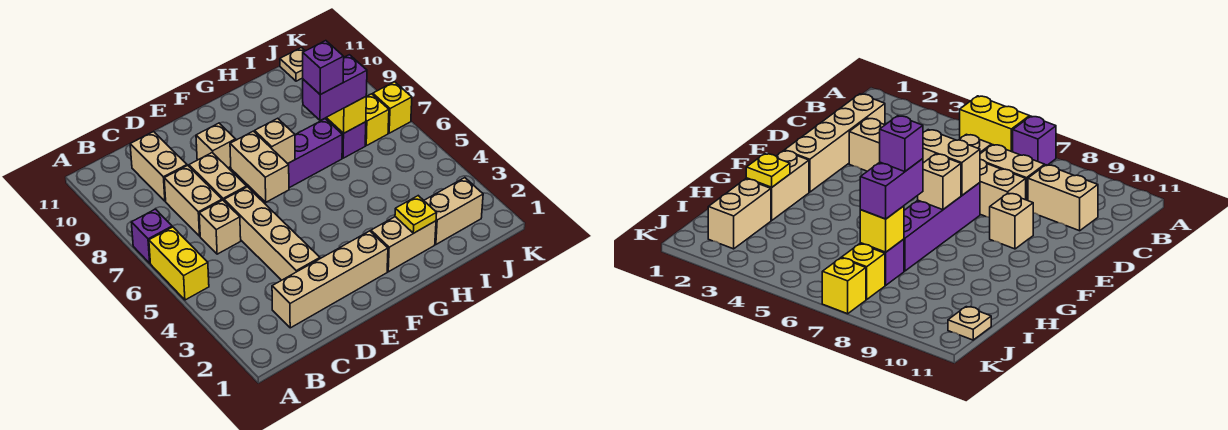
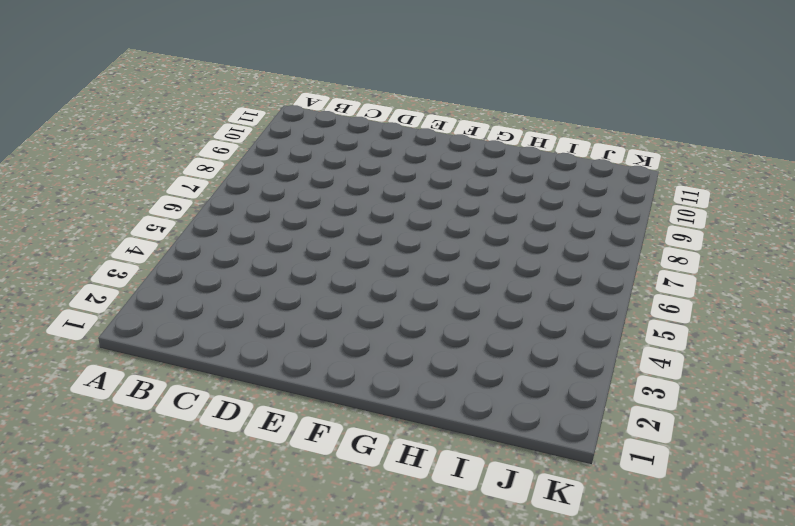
none -> yellow brick A5:A6 level 1
none -> purple brick A7 level 1
none -> tan brick C2:F2 level 1

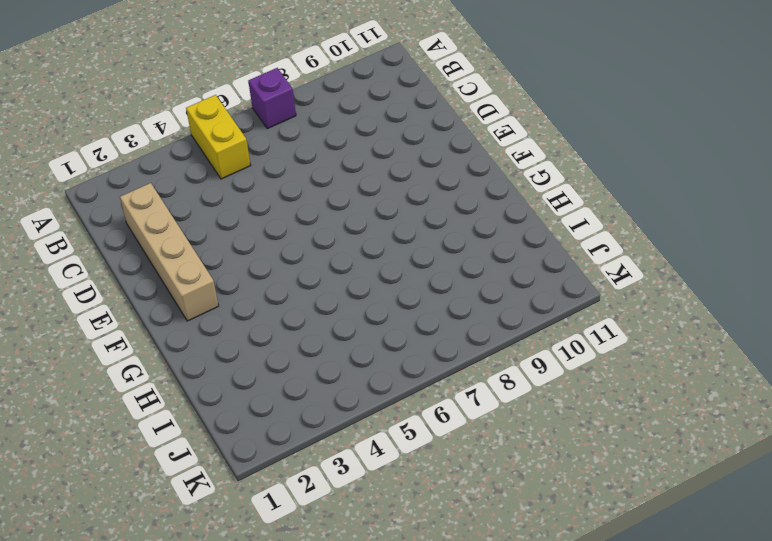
yellow brick A5:B5 level 1 -> yellow brick A5:A6 level 1
none -> tan brick C6 level 1
none -> tan brick C7:C8 level 1
none -> tan brick C9:C10 level 1

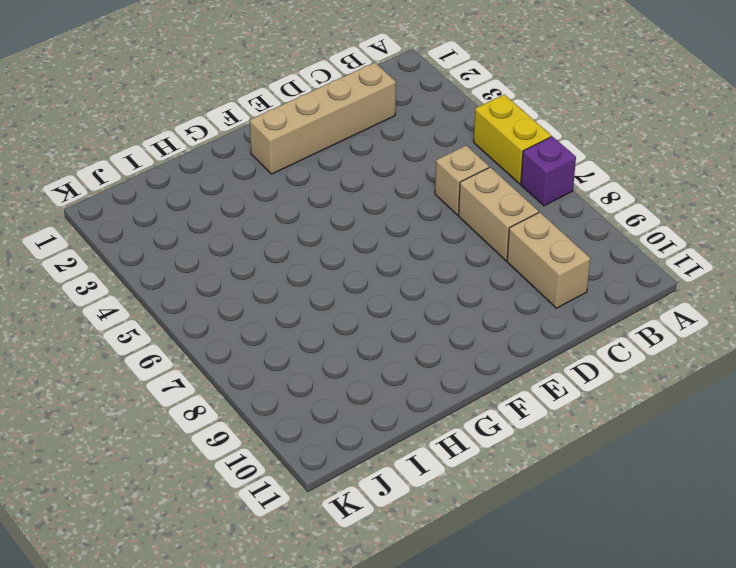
none -> tan brick D3:D6 level 1
none -> tan brick D7:D8 level 1
none -> purple brick E7:H7 level 1

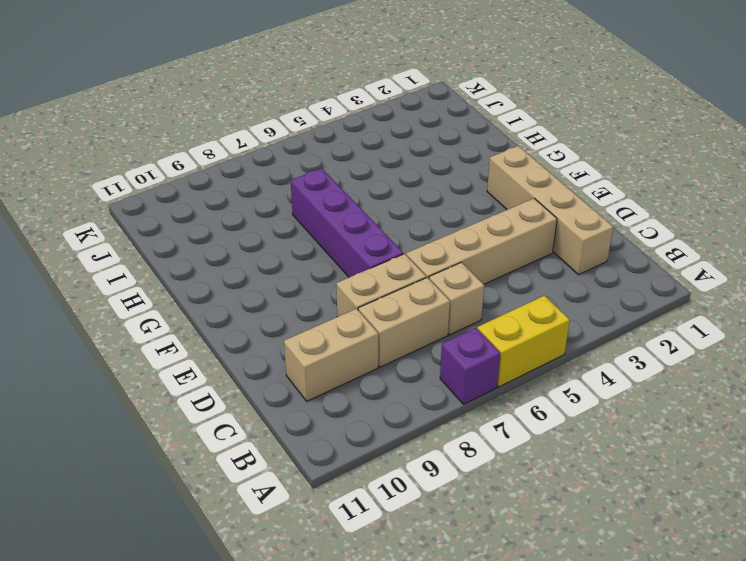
none -> tan brick E9 level 1
none -> tan brick G2:H2 level 1
none -> tan brick I2:J2 level 1

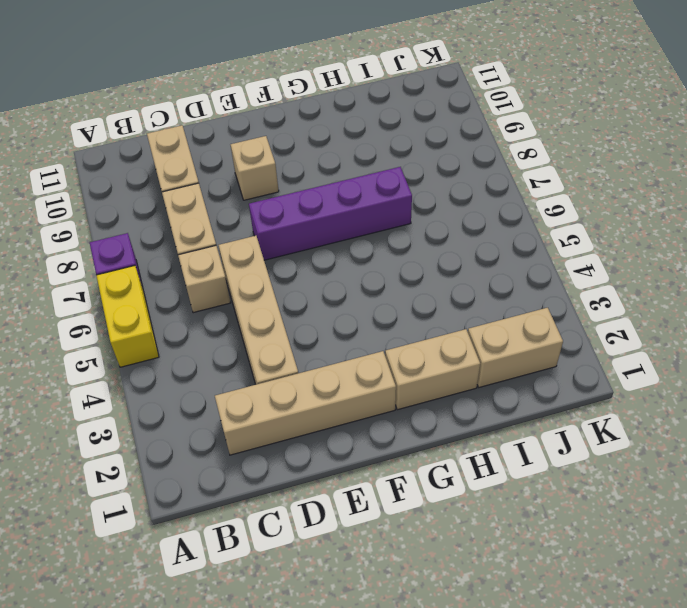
none -> tan brick D7:D8 level 1
none -> purple brick I7 level 1
none -> yellow brick J7 level 1

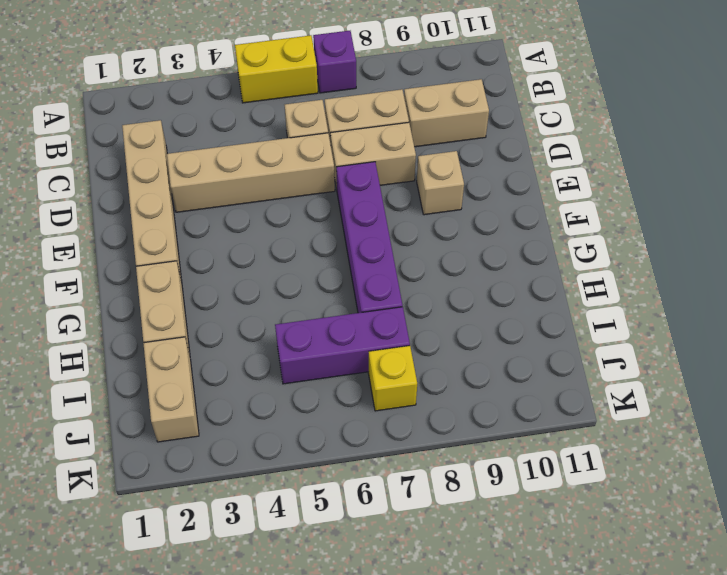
purple brick I5:I7 level 1 -> purple brick I7 level 1
none -> tan plate J11 level 1
none -> yellow brick K7 level 1
none -> tan brick E6:E7 level 2

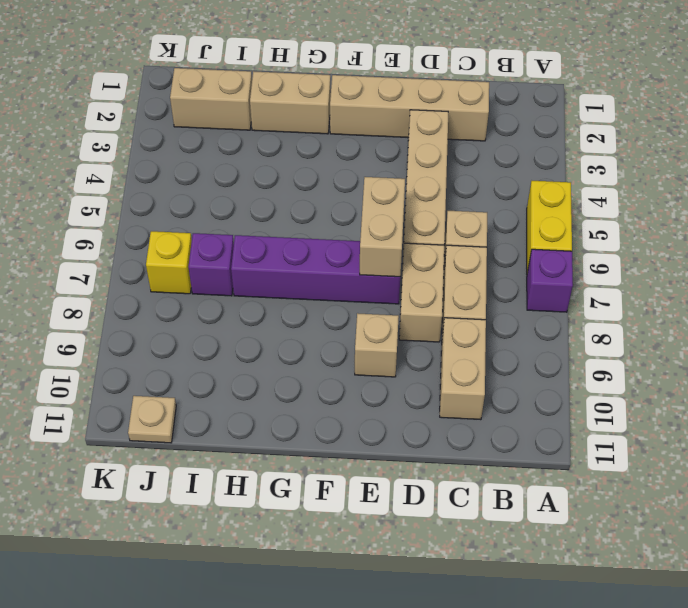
none -> yellow brick K7 level 1
none -> tan brick F7 level 2
none -> yellow plate H2 level 2

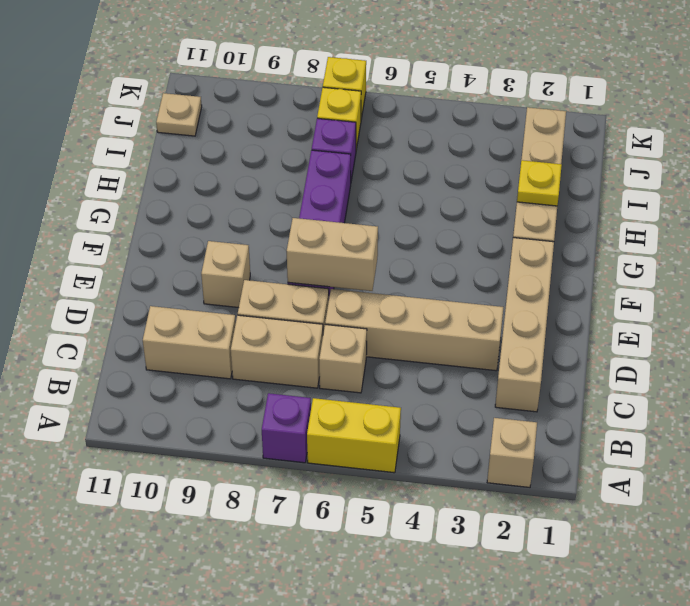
tan brick A2 level 1 -> tan brick F7 level 2
none -> yellow brick I7 level 2
none -> purple brick H7:I7 level 3
none -> purple brick H7 level 4

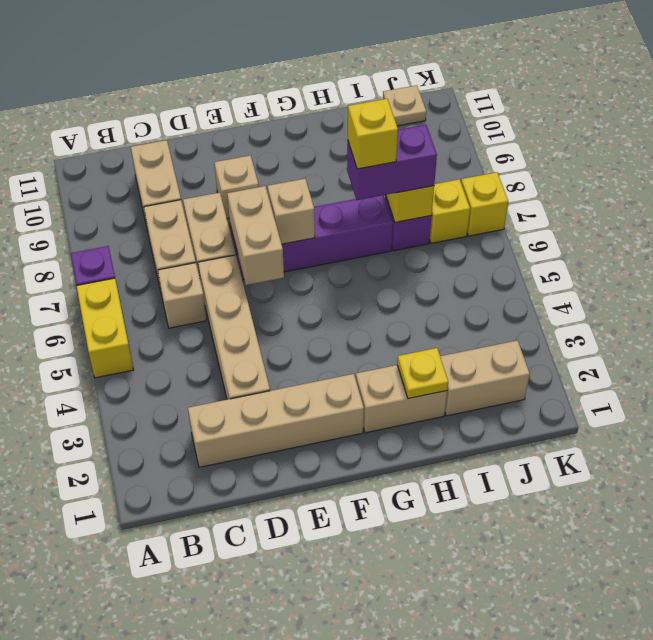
yellow brick H7 level 4 -> purple brick H7 level 4

